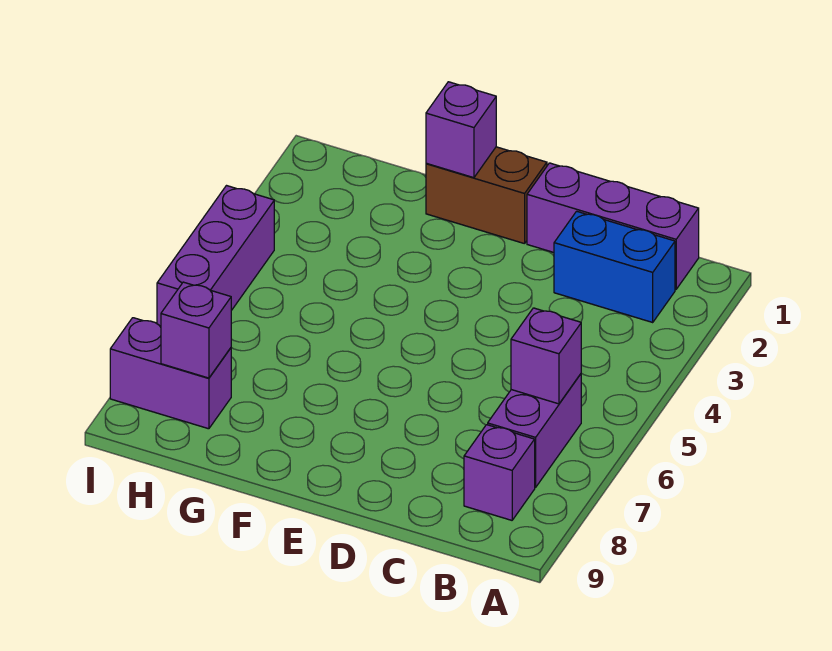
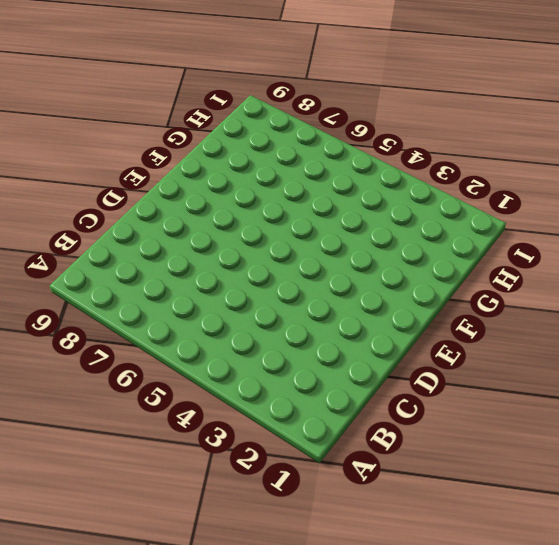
none -> purple brick B1:D1 level 1
none -> blue brick B2:C2 level 1

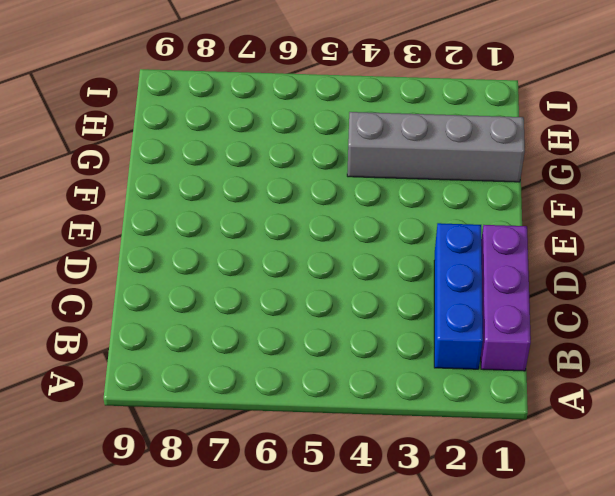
blue brick B2:D2 level 1 -> blue brick B2:C2 level 1
grey brick G1:G4 level 1 -> none
none -> purple brick B6:B7 level 1
none -> purple brick B8 level 1

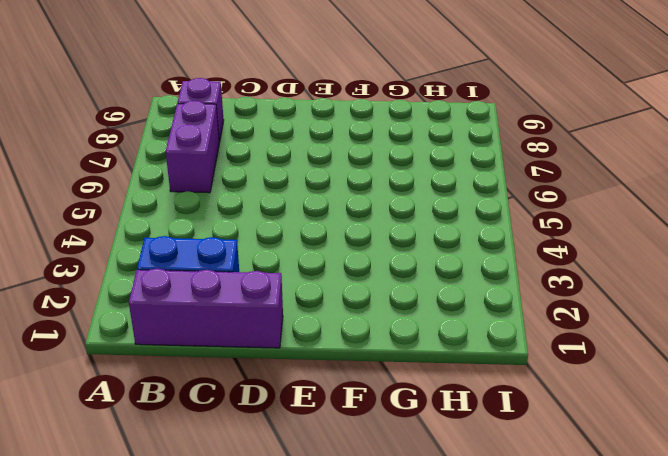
none -> brown brick E1:F1 level 1
none -> purple brick H8:I8 level 1

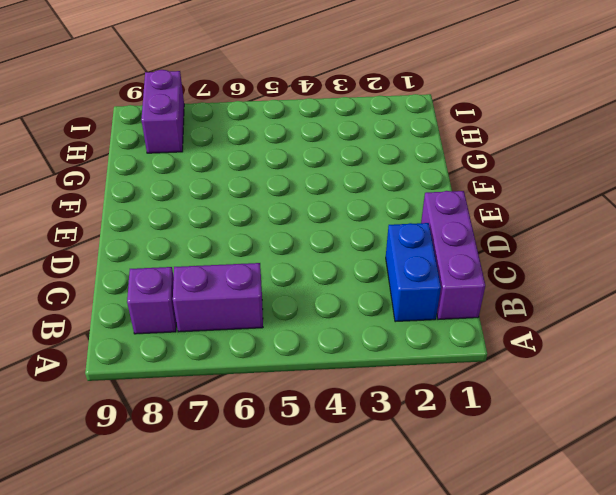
none -> brown brick E1:F1 level 1
none -> purple brick I4:I6 level 1

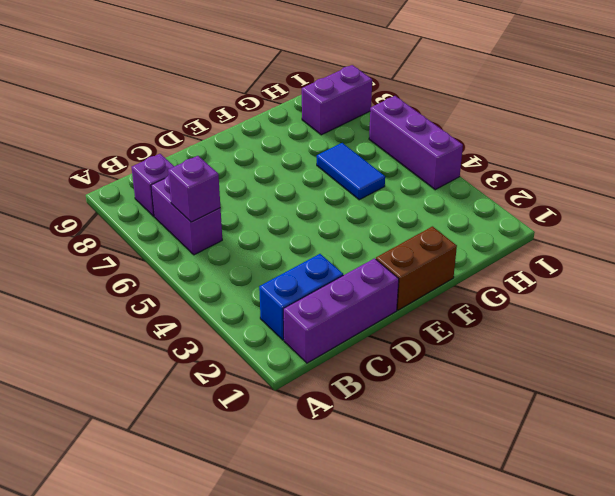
blue tile G5:G6 level 1 -> none
none -> purple brick F1 level 2
none -> purple brick H8 level 2

